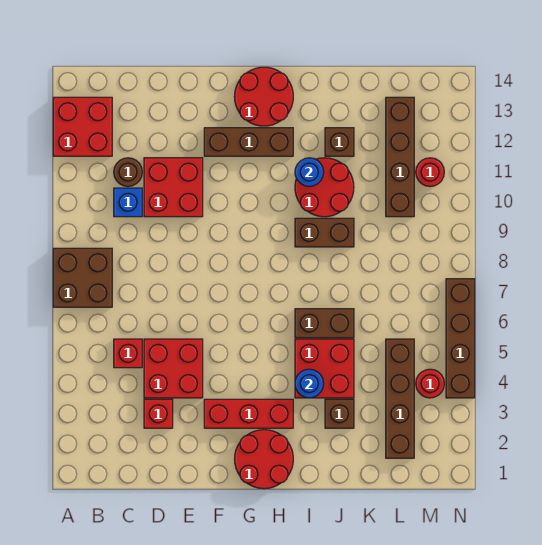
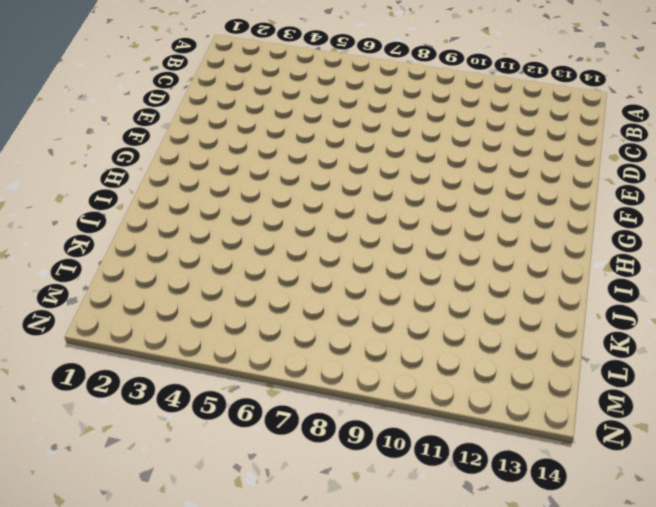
none -> brown brick A7:B8 level 1
none -> red brick A12:B13 level 1
none -> red brick C5 level 1

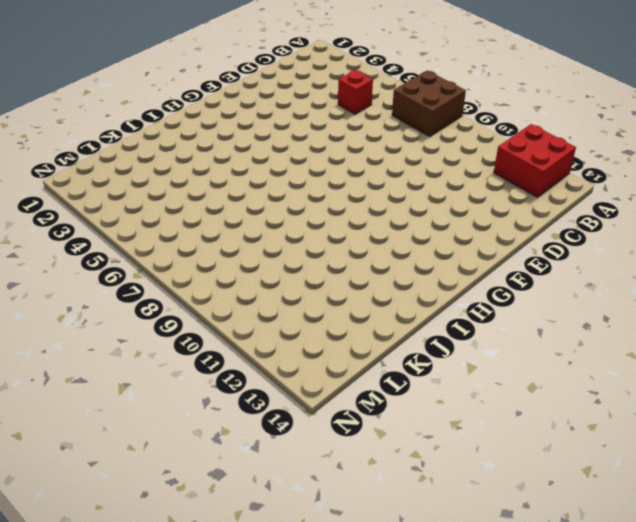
none -> blue brick C10 level 1
none -> brown round brick C11 level 1
none -> red brick D3 level 1

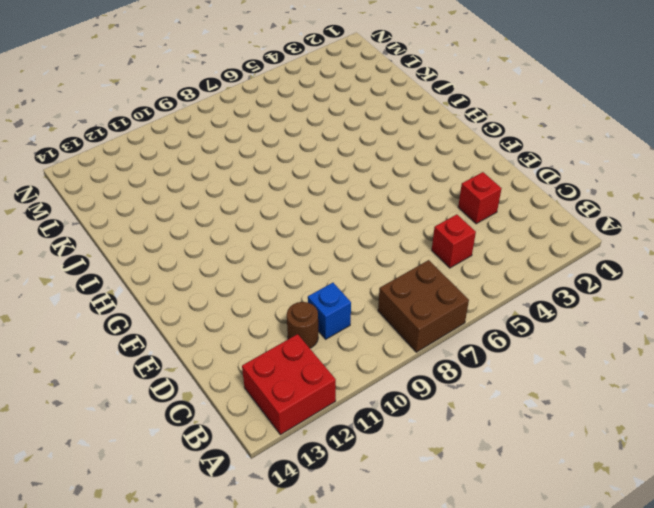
none -> red brick D4:E5 level 1
none -> red brick D10:E11 level 1
none -> red brick F3:H3 level 1

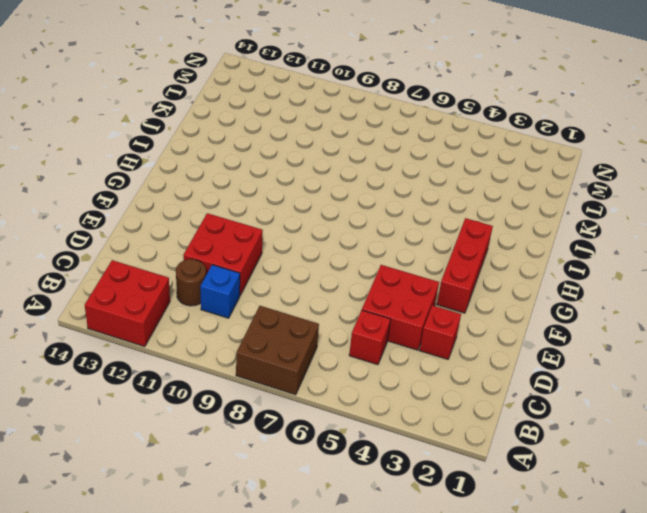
none -> brown brick F12:H12 level 1
none -> red round brick G1:H2 level 1
none -> red round brick G13:H14 level 1

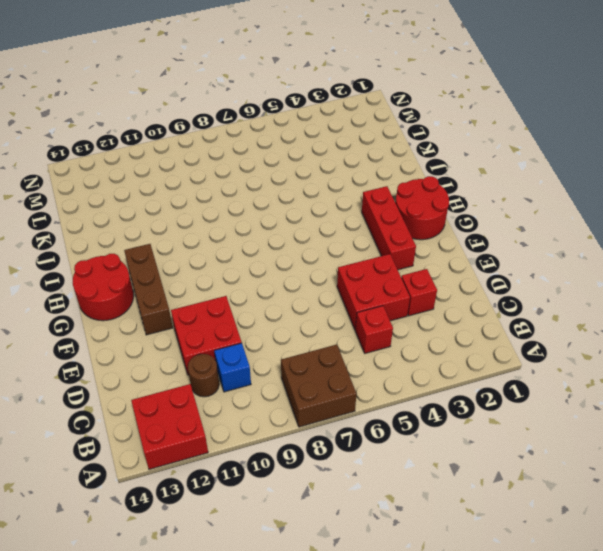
none -> red brick I4:J5 level 1
none -> brown brick I6:J6 level 1
none -> brown brick I9:J9 level 1

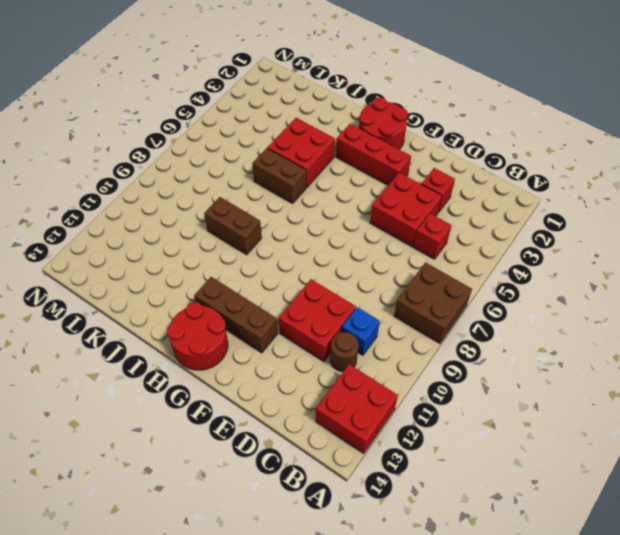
none -> red round brick I10:J11 level 1
none -> brown brick J3 level 1
none -> brown brick J12 level 1

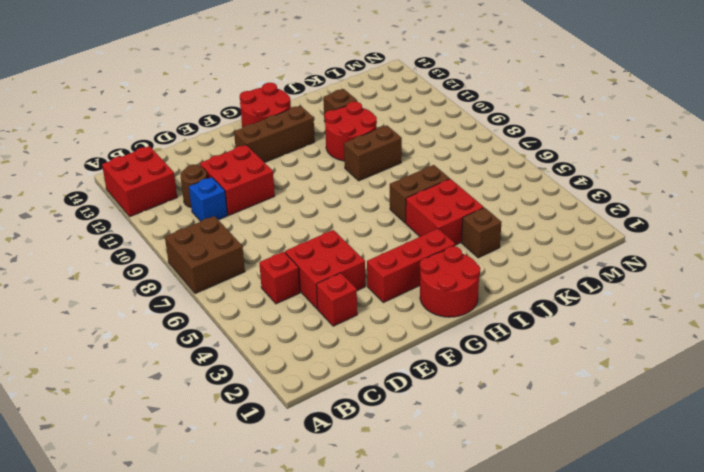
none -> brown brick L2:L5 level 1
none -> brown brick L10:L13 level 1
none -> red round brick M4 level 1

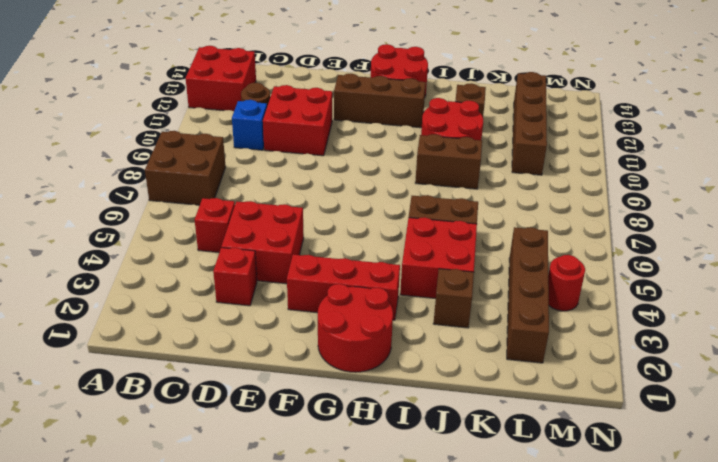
none -> red round brick M11 level 1
none -> brown brick N4:N7 level 1
none -> blue round brick I4 level 2

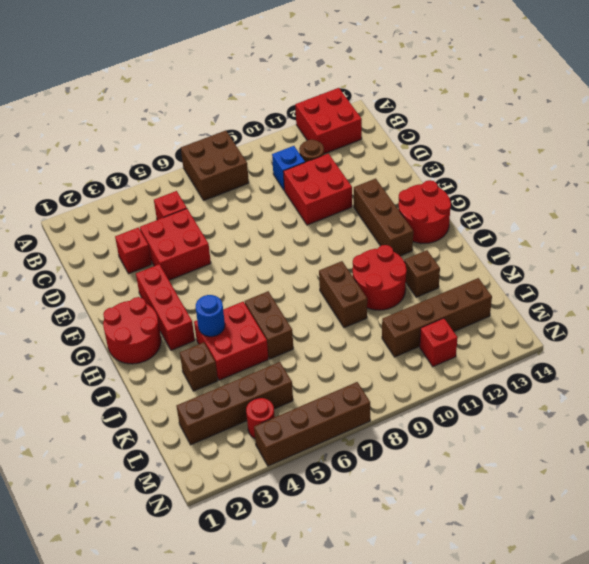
red brick M11 level 1 -> red round brick M11 level 1
none -> blue round brick I11 level 2

